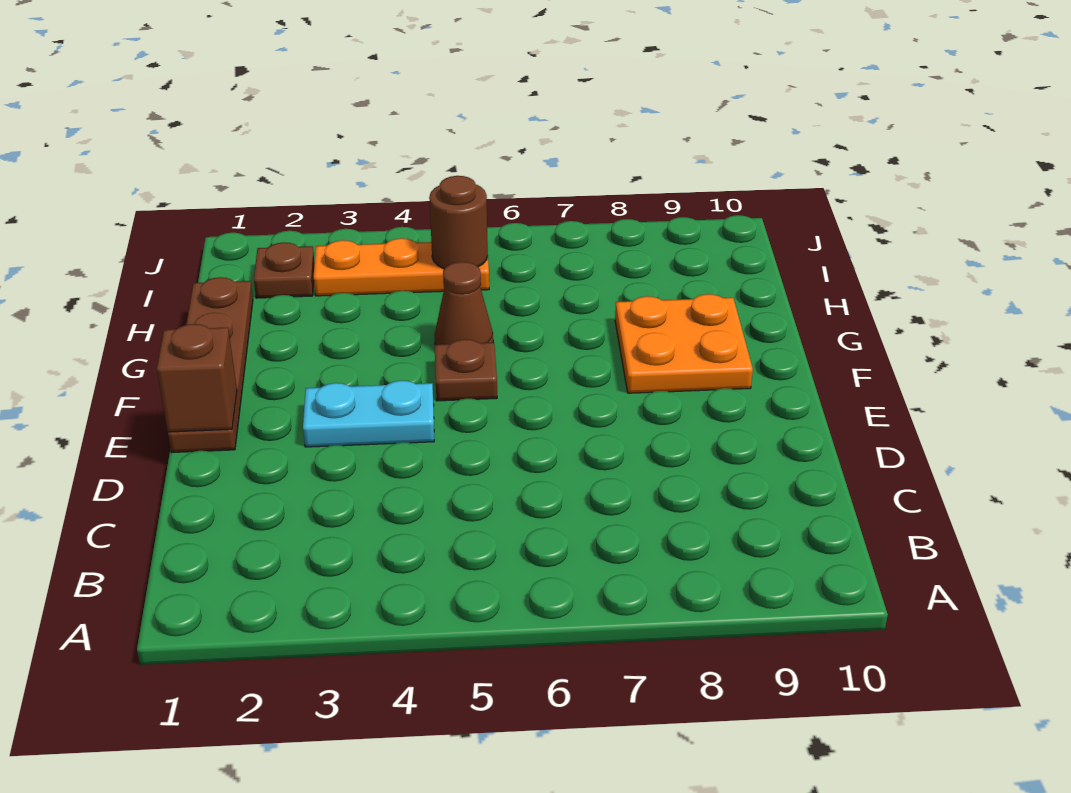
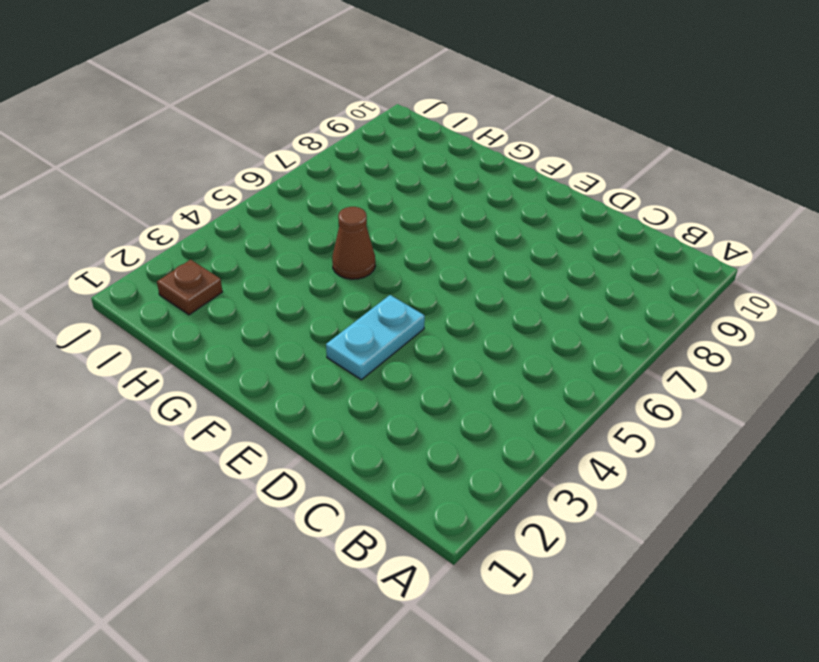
none -> brown plate E1:H1 level 1
none -> brown plate F5 level 1

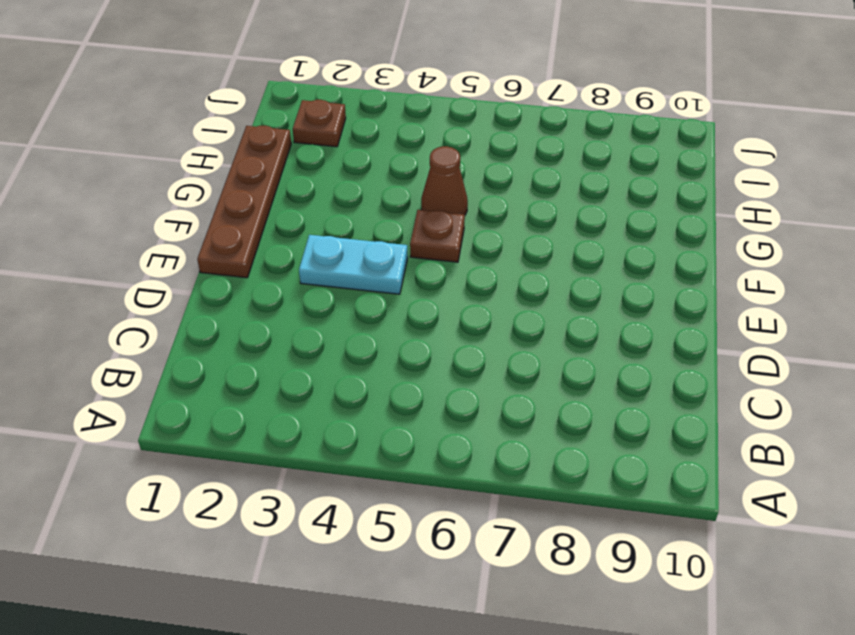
none -> orange plate F8:G9 level 1
none -> orange plate I3:I5 level 1

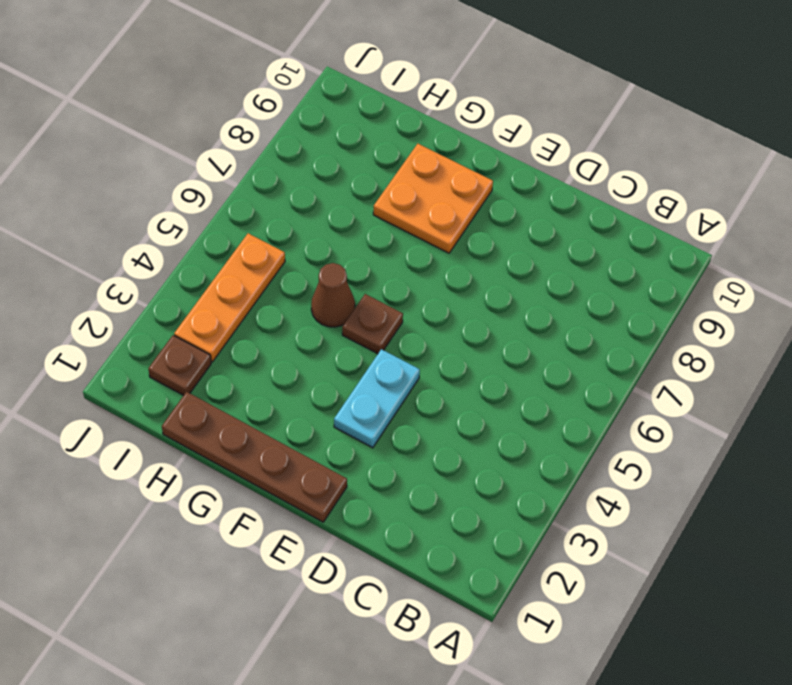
none -> brown brick E1 level 2
none -> brown round brick I5 level 2

